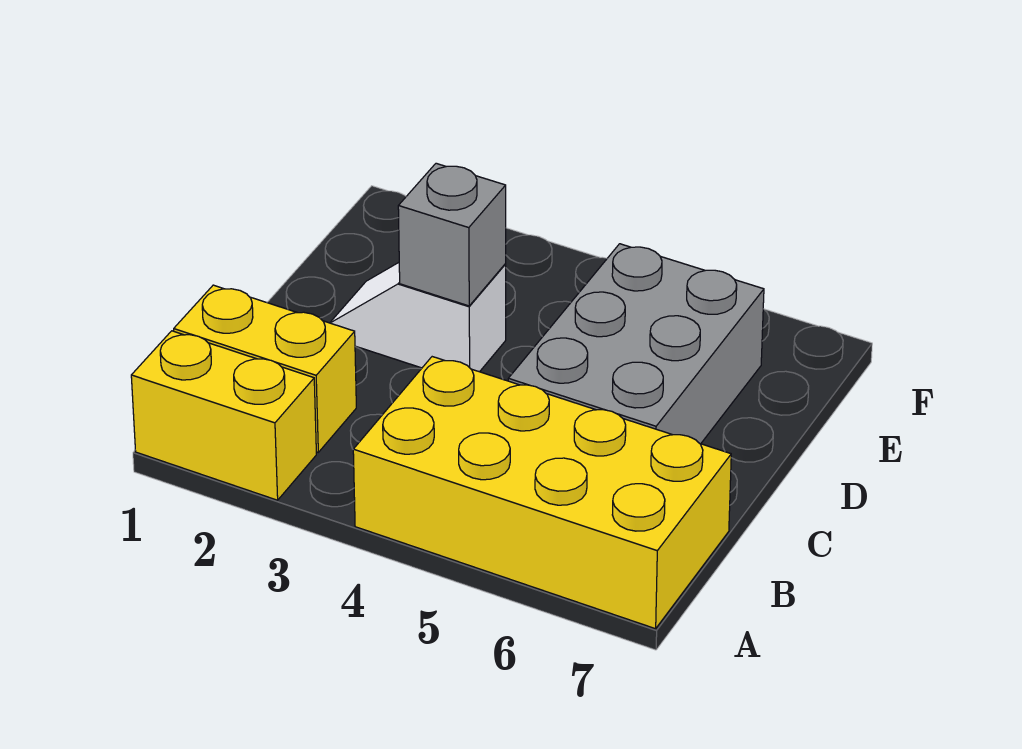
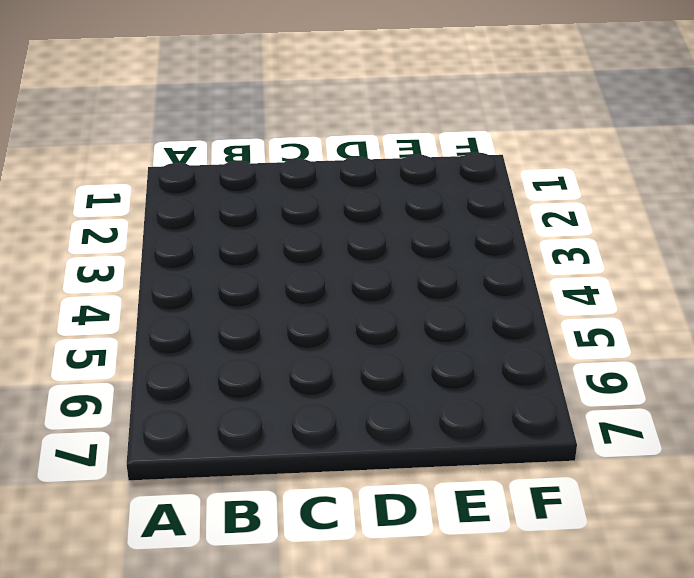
none -> yellow brick A1:A2 level 1
none -> yellow brick A4:B7 level 1

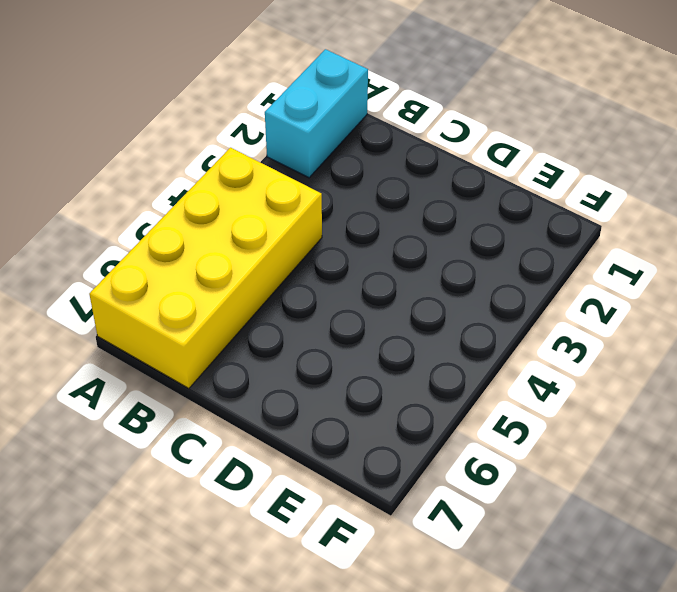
cyan brick A1:A2 level 1 -> yellow brick A1:A2 level 1
none -> yellow brick B1:B2 level 1
none -> grey brick C5:E6 level 1

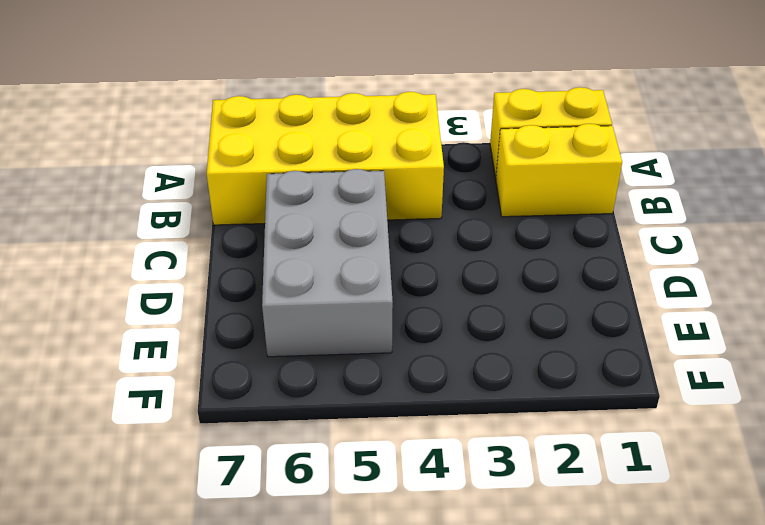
none -> white slope D2:D3 level 1 top 3
none -> grey brick D3 level 2

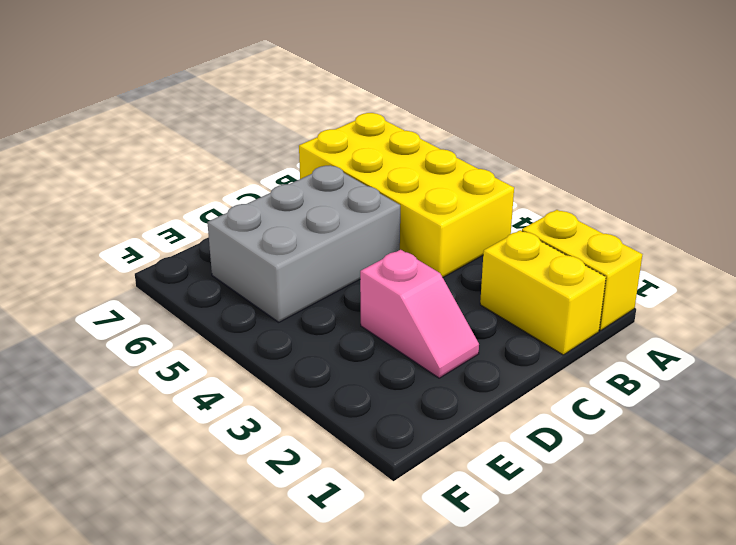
pink slope D2:D3 level 1 top 3 -> white slope D2:D3 level 1 top 3
none -> grey brick D3 level 2

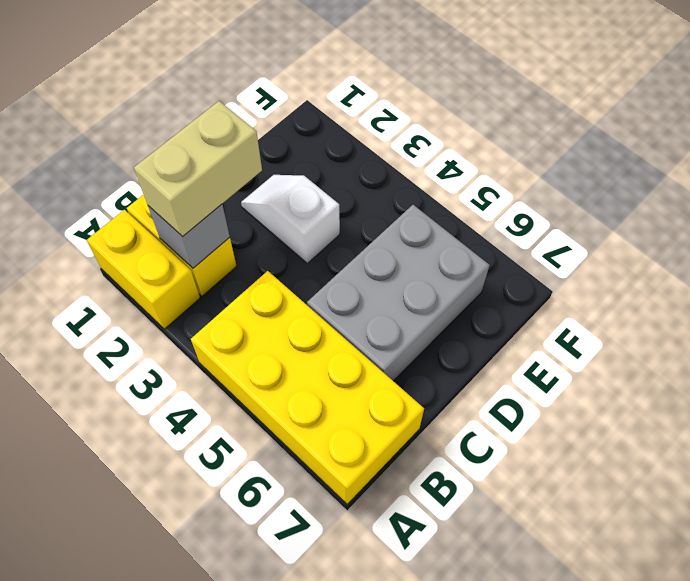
grey brick B2 level 2 -> grey brick D3 level 2
tan brick B2:C2 level 3 -> none

